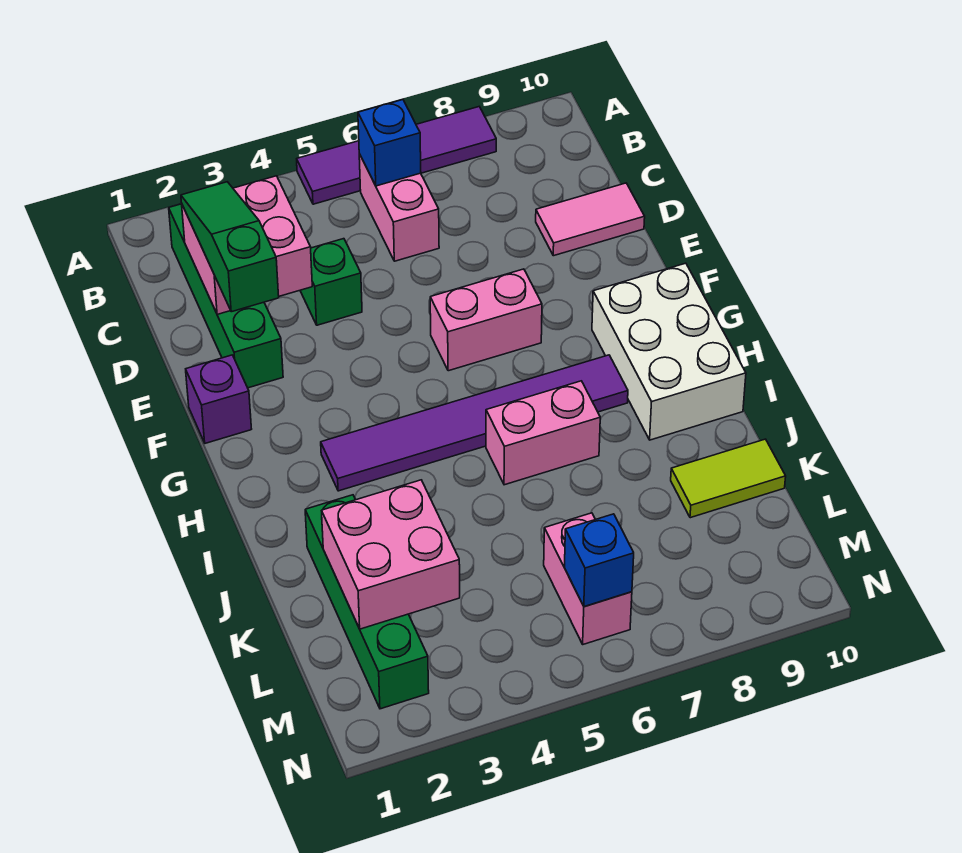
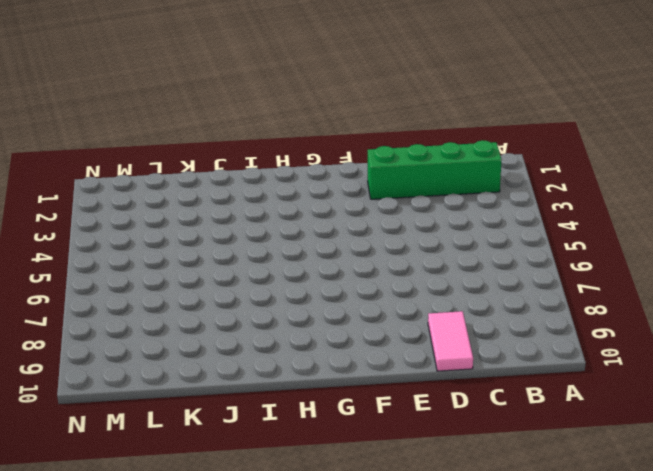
none -> purple tile A5:A8 level 1
none -> pink brick B6:C6 level 1
none -> green brick D4 level 1

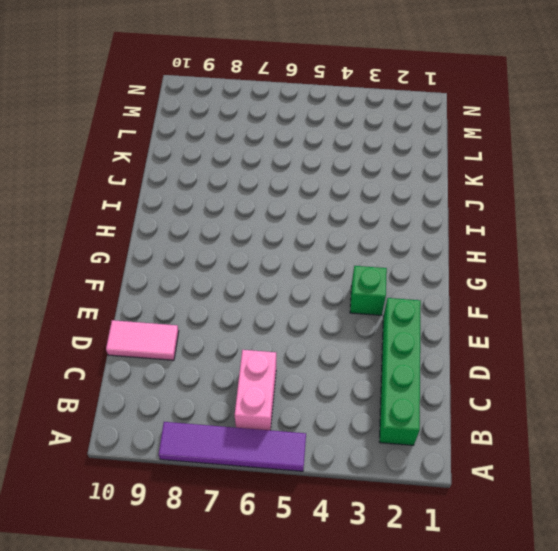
green brick F3 level 1 -> green brick D4 level 1
none -> purple brick F1 level 1
none -> pink brick F6:F7 level 1
none -> white brick G9:I10 level 1

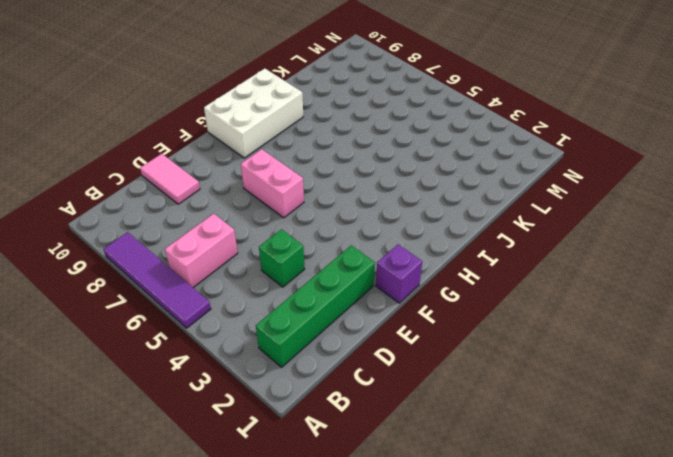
none -> purple tile H3:H8 level 1
none -> pink brick I6:I7 level 1
none -> green brick J2:M2 level 1

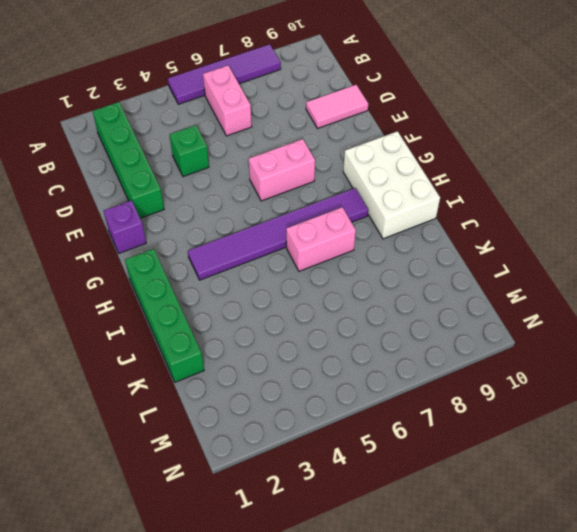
green brick H1:K1 level 1 -> green brick J2:M2 level 1
none -> lime tile K9:K10 level 1
none -> pink brick L6:M6 level 1
none -> blue brick B6 level 2

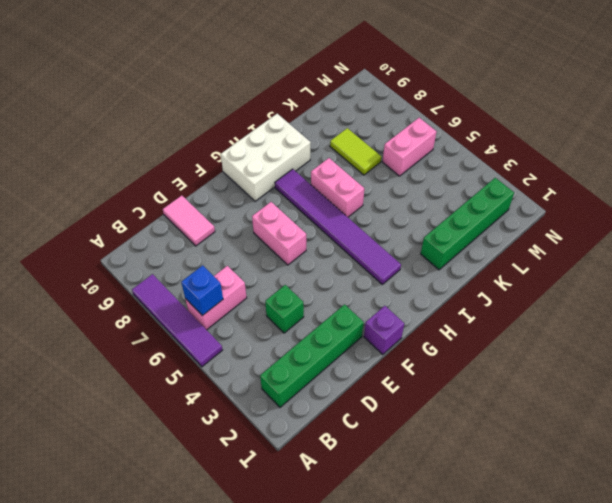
lime tile K7:K8 level 1 -> lime tile K9:K10 level 1
none -> pink brick C2:D3 level 2
none -> pink brick K2:L3 level 2
none -> blue brick M6 level 2

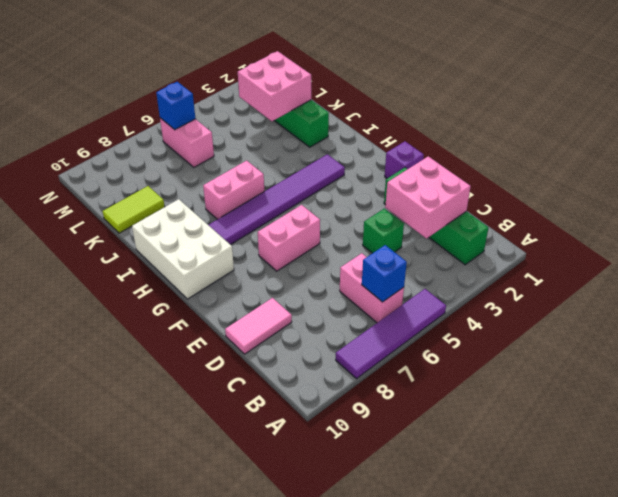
none -> green slope C2:E2 level 3 top E

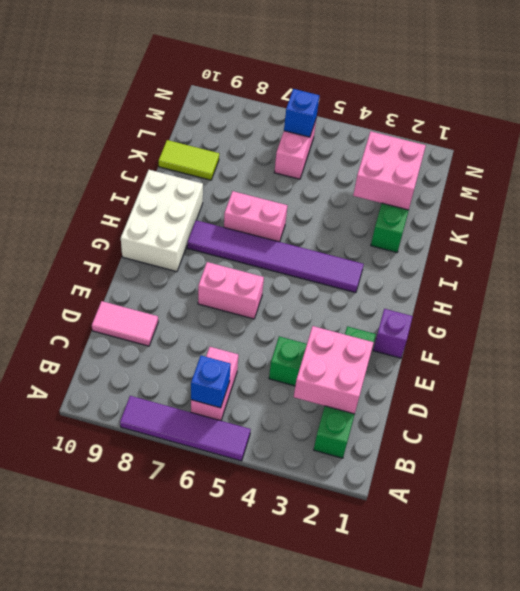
none -> green slope C2:E2 level 3 top E

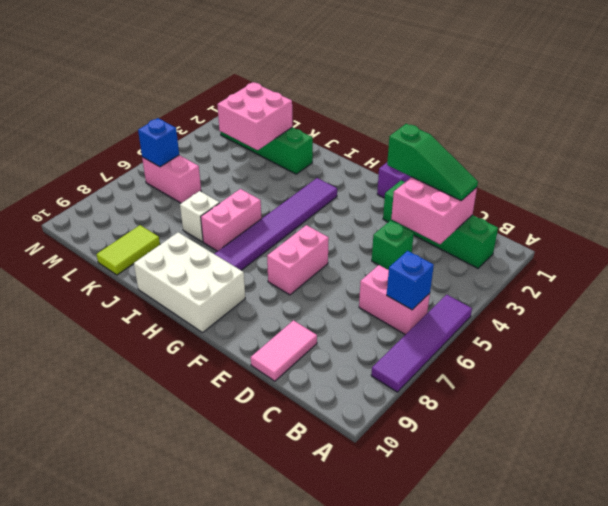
white brick J7 level 1 -> none

